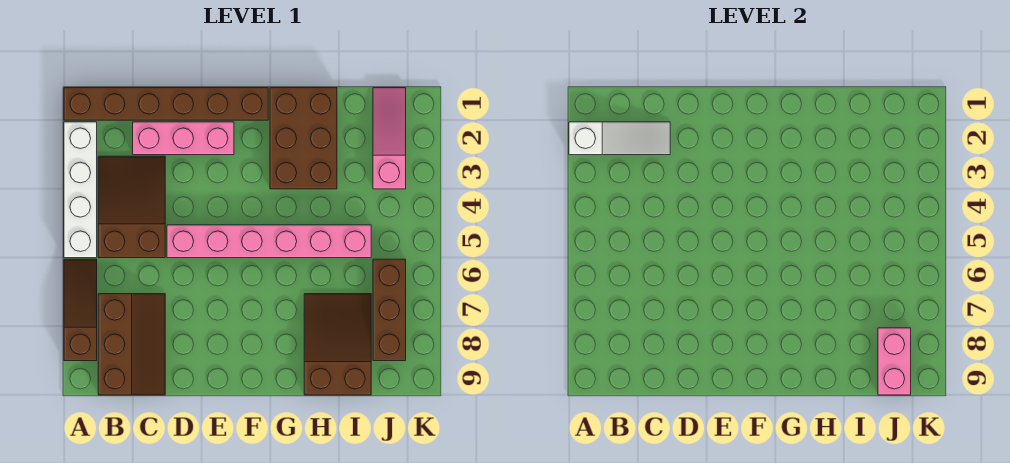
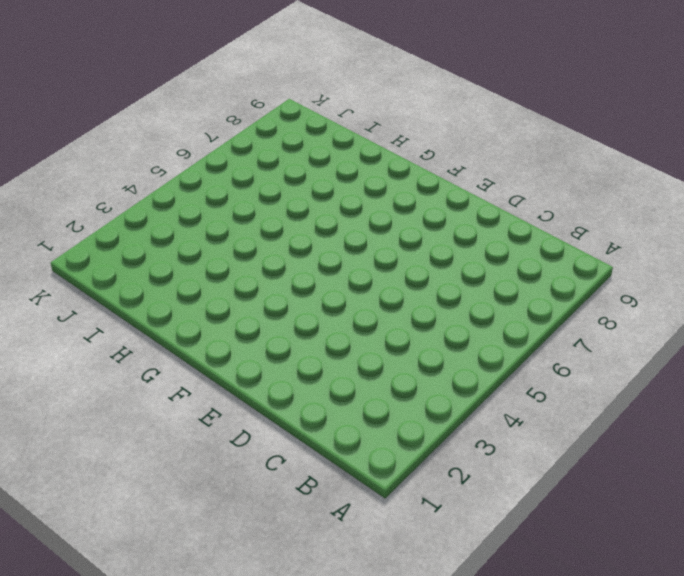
none -> brown brick A1:F1 level 1
none -> white brick A2:A5 level 1
none -> brown slope A6:A8 level 1 top 8

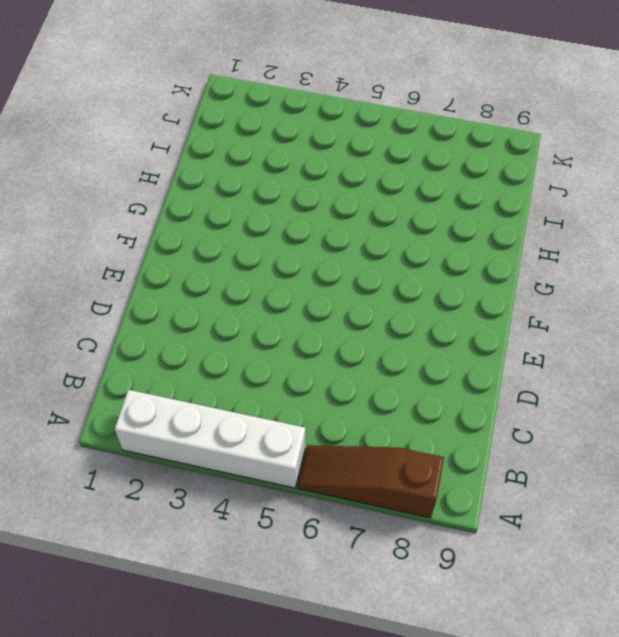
none -> brown brick A1:F1 level 1
none -> brown slope B3:C5 level 1 top 5
none -> brown slope B7:C9 level 1 top B

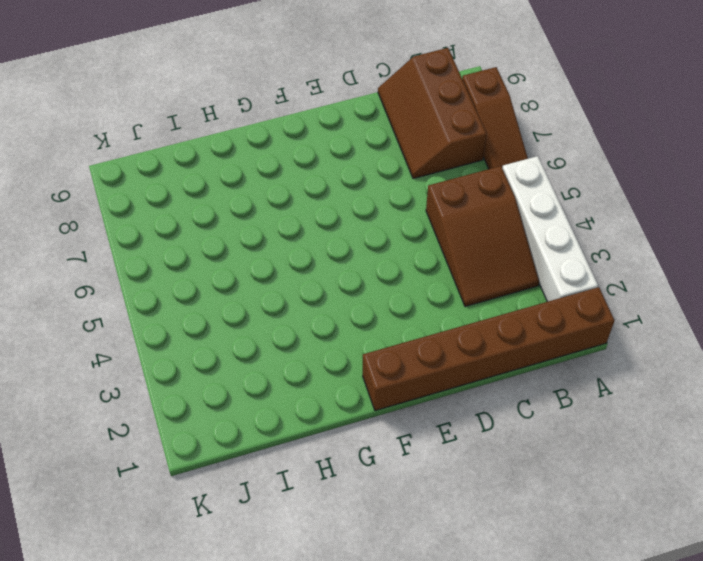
none -> pink brick C2:E2 level 1
none -> pink brick D5:I5 level 1
none -> brown brick G1:H3 level 1

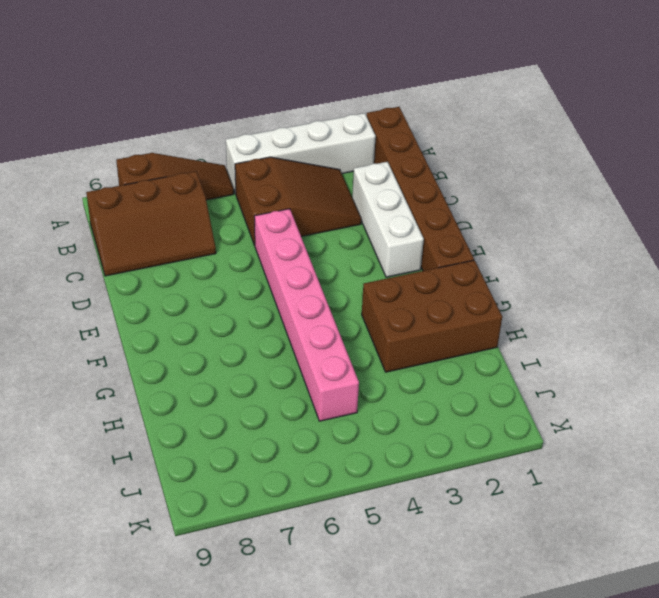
white brick C2:E2 level 1 -> pink brick C2:E2 level 1
none -> brown slope H7:I9 level 1 top 9
none -> pink slope J1:J3 level 1 top 3
none -> brown brick J6:J8 level 1

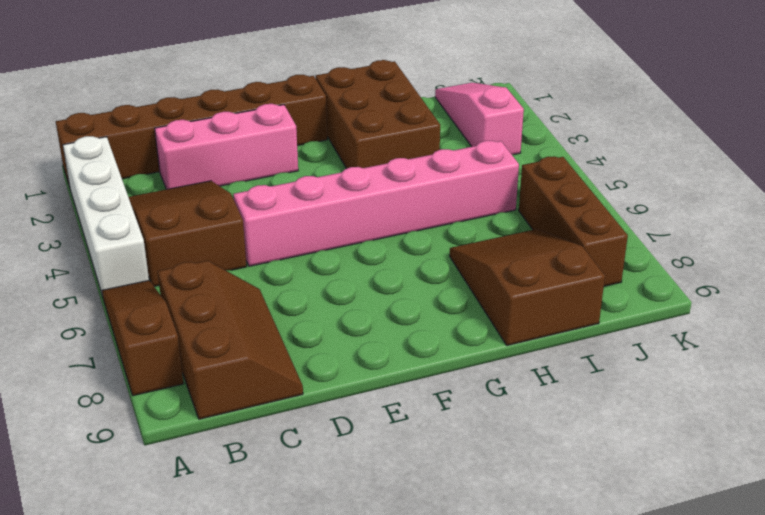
none -> white slope A2:C2 level 2 top A
none -> pink brick J8:J9 level 2

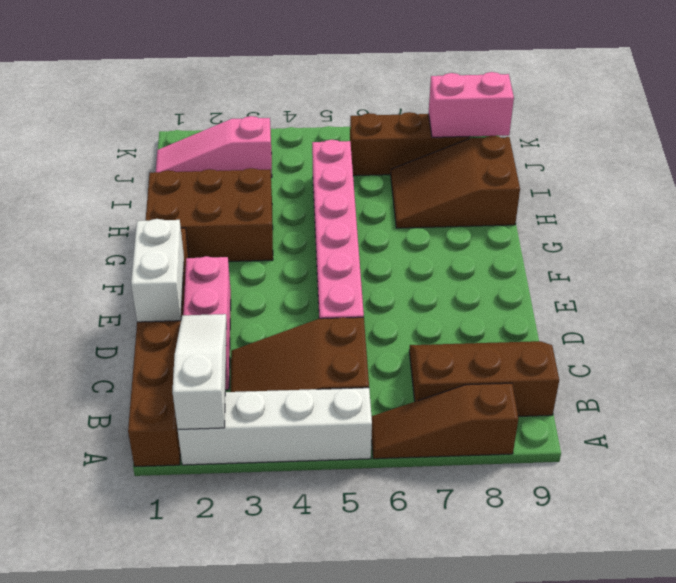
white brick D1:E1 level 2 -> none

